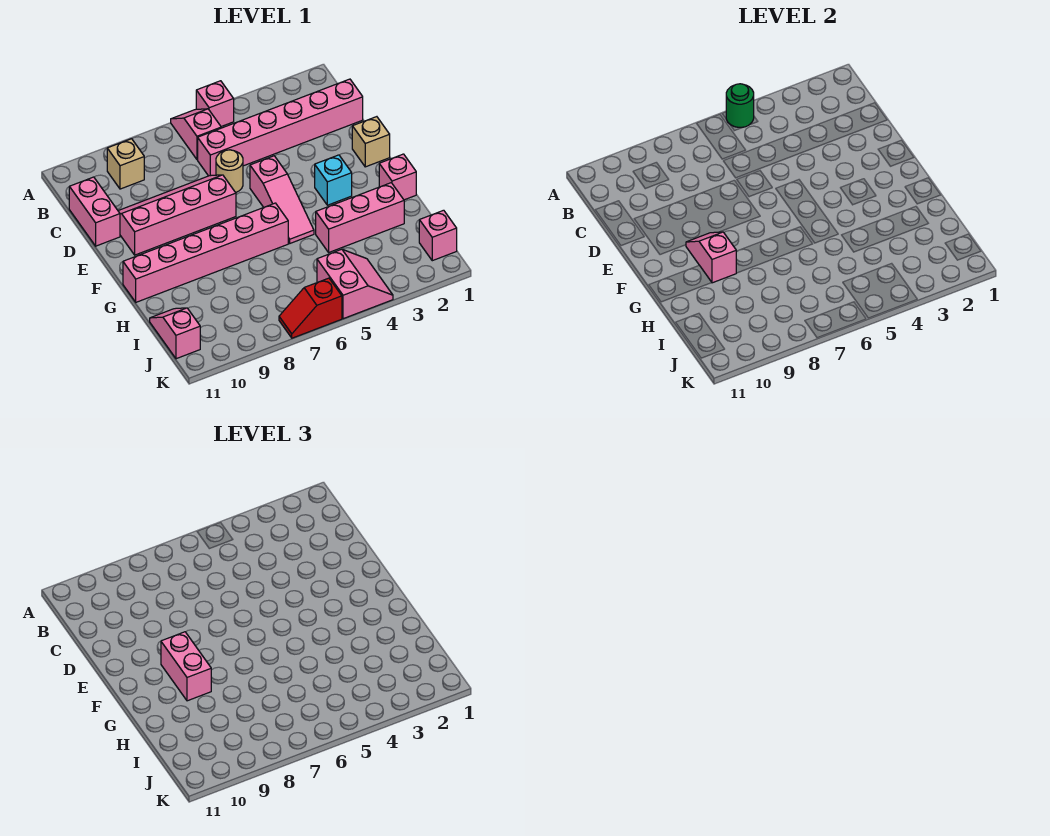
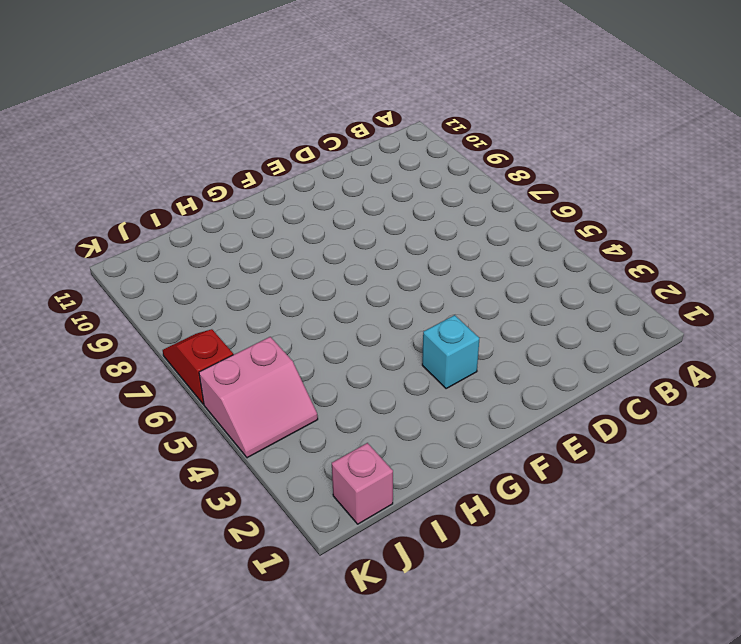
none -> pink brick A5 level 1
none -> pink slope A6:B6 level 1 top B
none -> tan brick B9 level 1

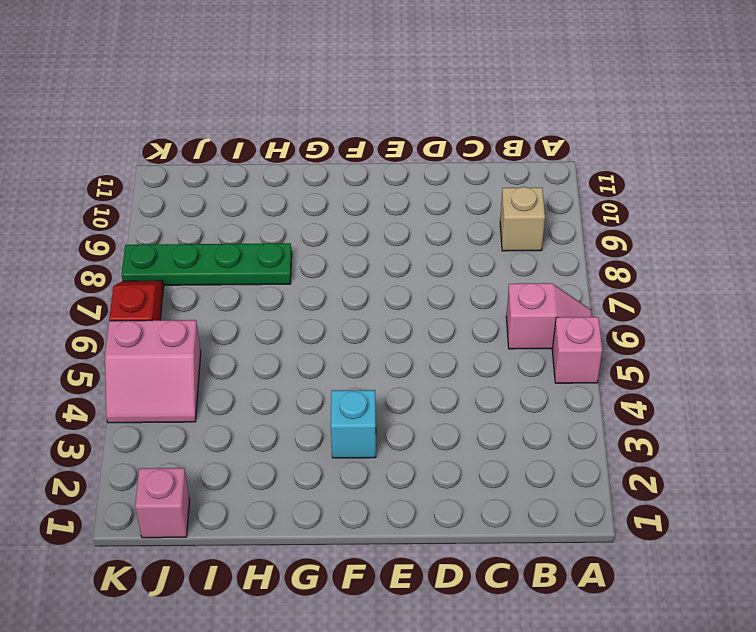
green plate H8:K8 level 1 -> none
none -> pink brick C1:C6 level 1
none -> pink brick C11:D11 level 1
none -> tan round brick D6 level 1

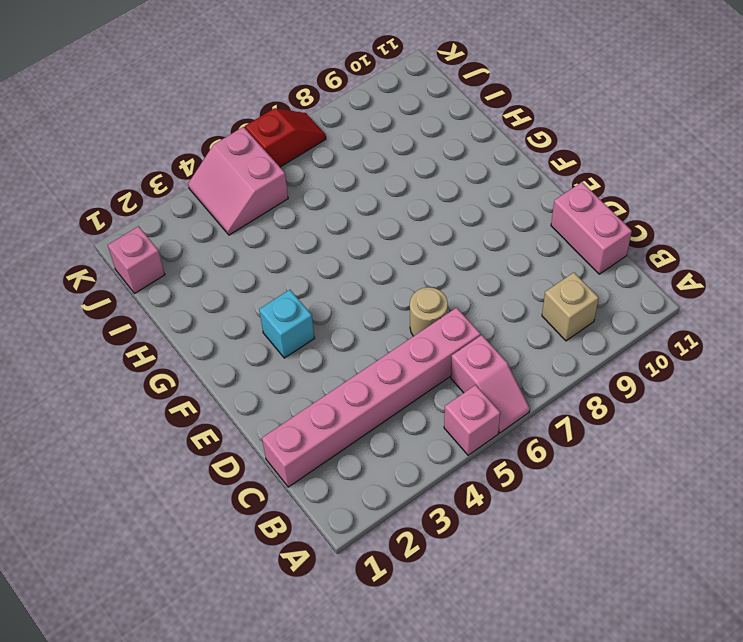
none -> pink slope D7:E10 level 1 top E
none -> tan brick E1 level 1
none -> pink slope E5:G5 level 1 top E

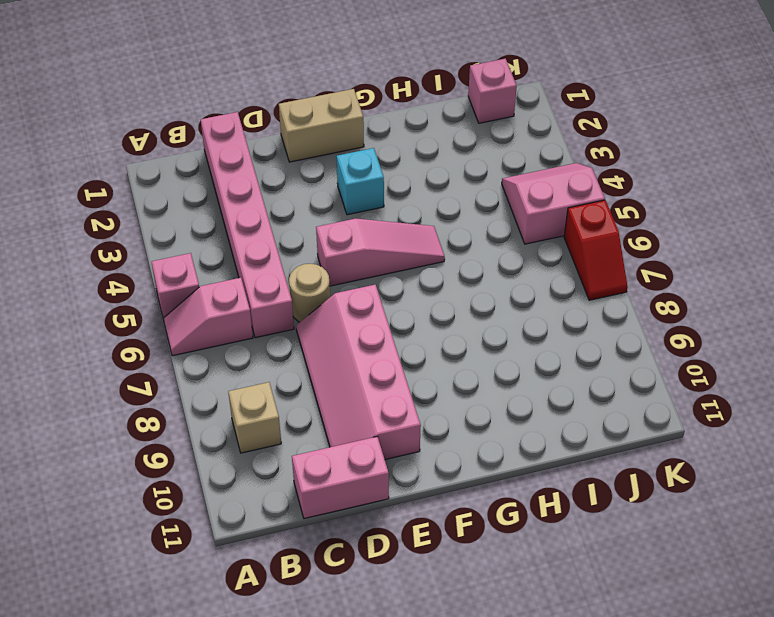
tan brick E1:F1 level 1 -> tan brick E1 level 1
none -> pink brick G1 level 1
none -> pink brick G6:G11 level 1
none -> pink brick H2:H4 level 1

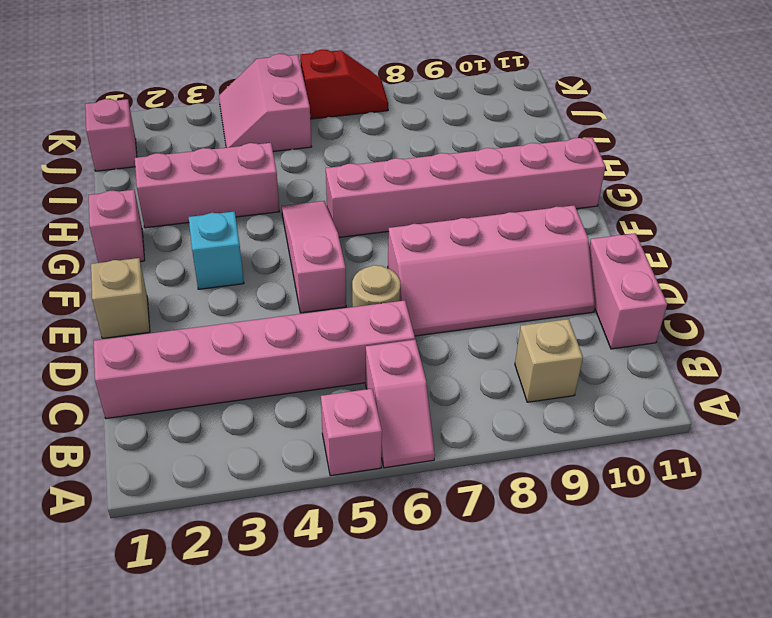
none -> pink slope I11:J11 level 1 top J
none -> green round brick A5 level 2
none -> pink slope F9:G9 level 2 top G

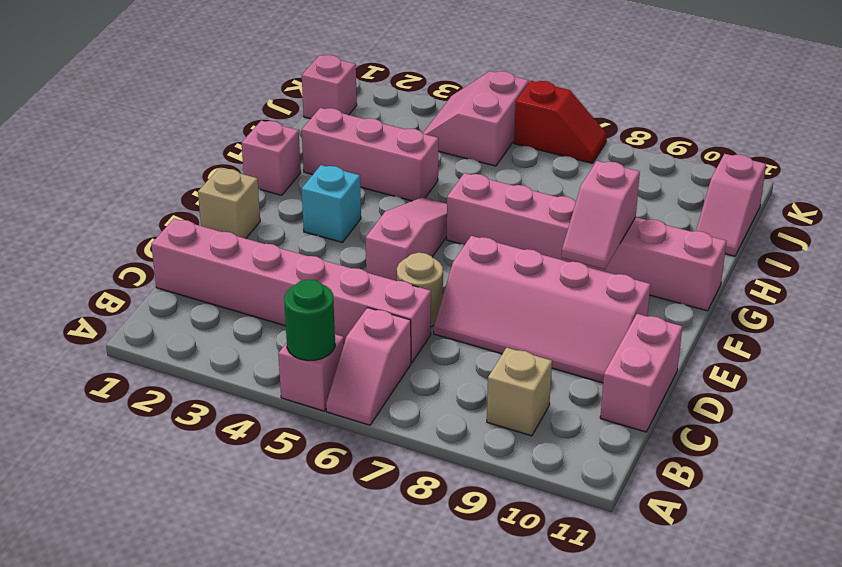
none -> pink brick F9:G9 level 3

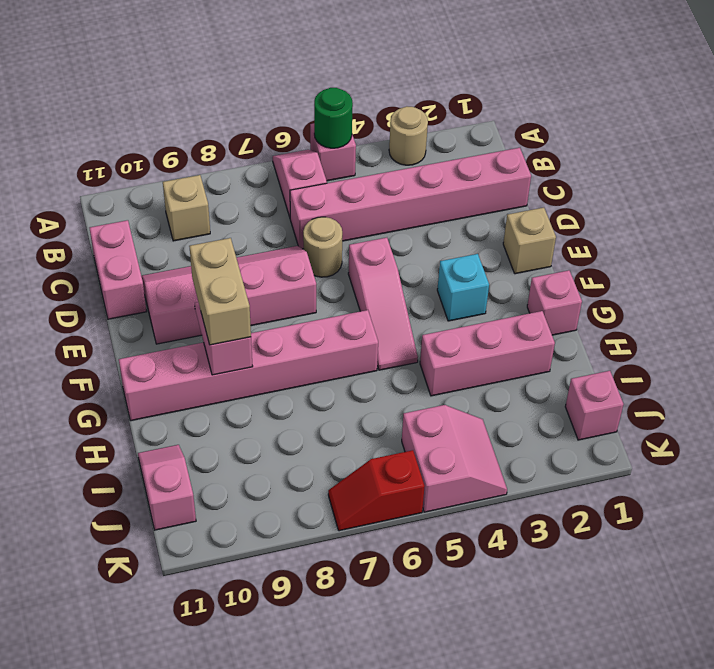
tan round brick A3 level 1 -> none
tan brick F9:G9 level 3 -> pink brick F9:G9 level 3

